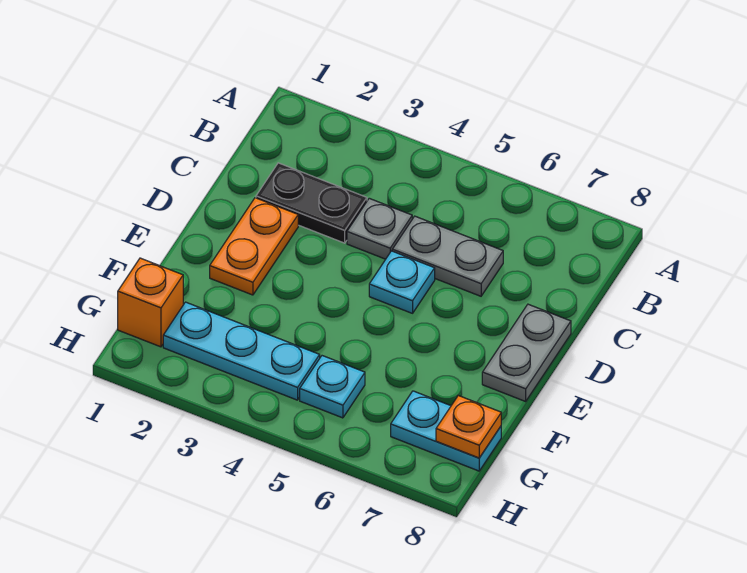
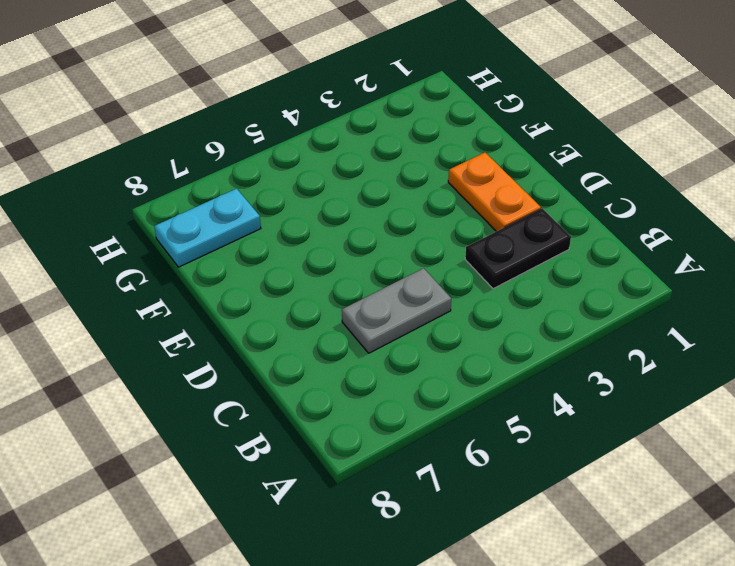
none -> grey plate C4 level 1
none -> cyan plate D5 level 1

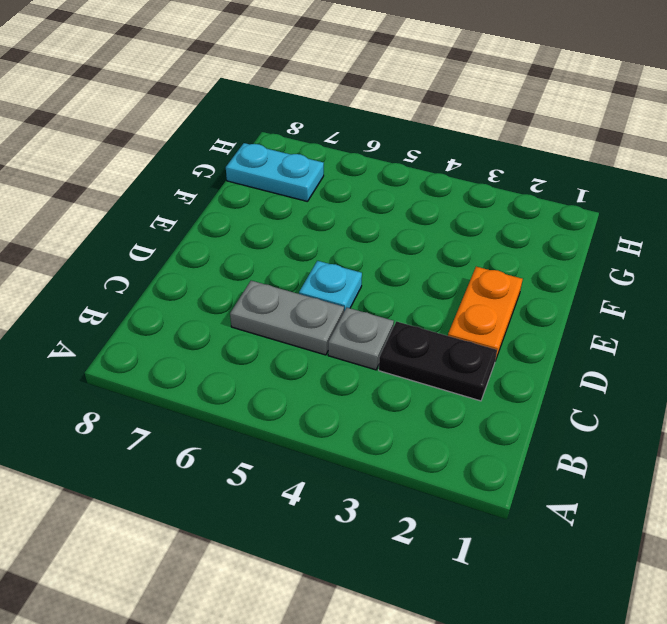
none -> grey plate D8:E8 level 1
none -> orange brick G1 level 1

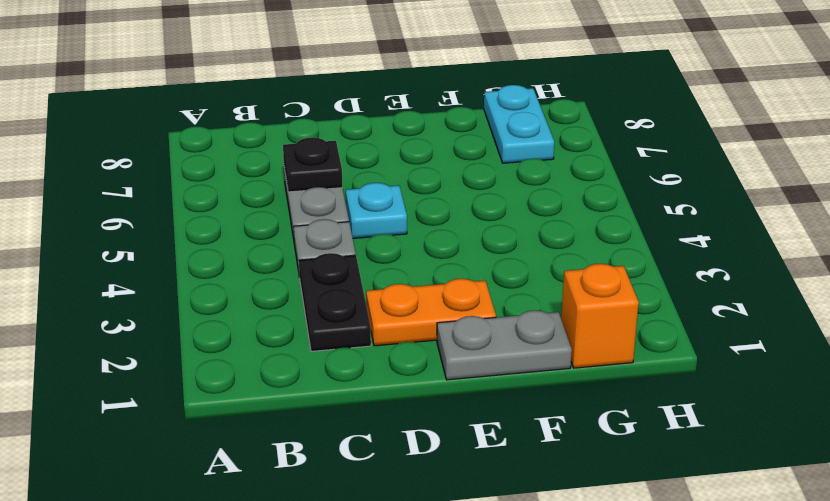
black plate C6 level 2 -> none
grey plate E1:F1 level 1 -> grey plate D8:E8 level 1
none -> cyan plate G2:G4 level 1
none -> cyan plate G5 level 1

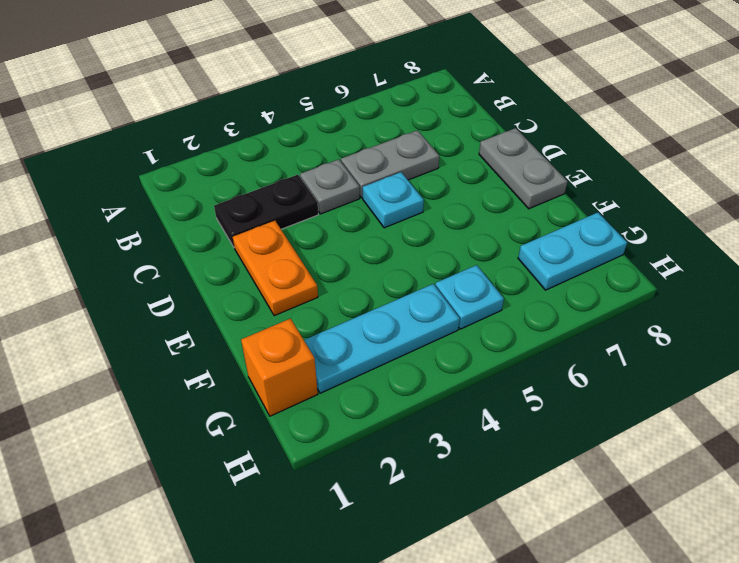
none -> orange plate G8 level 2

